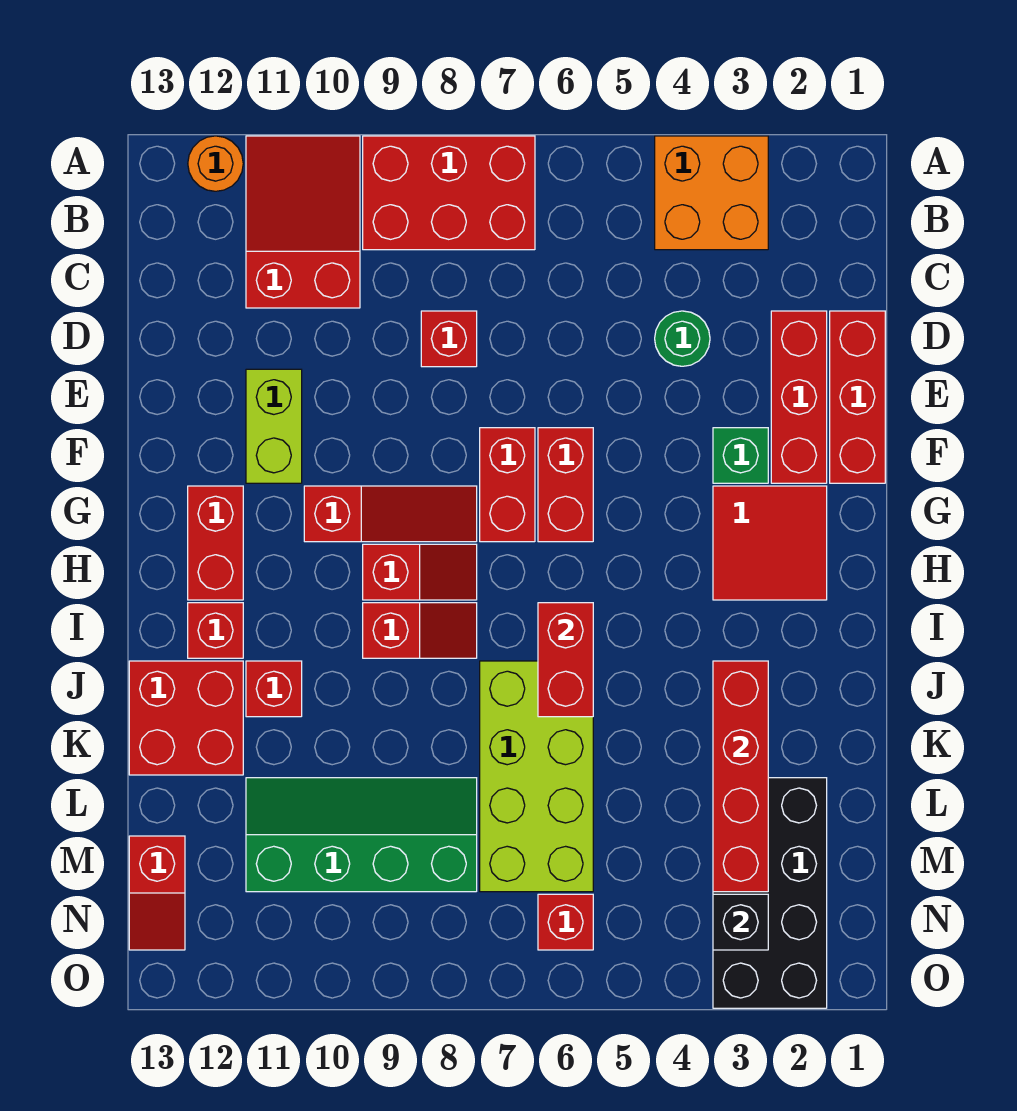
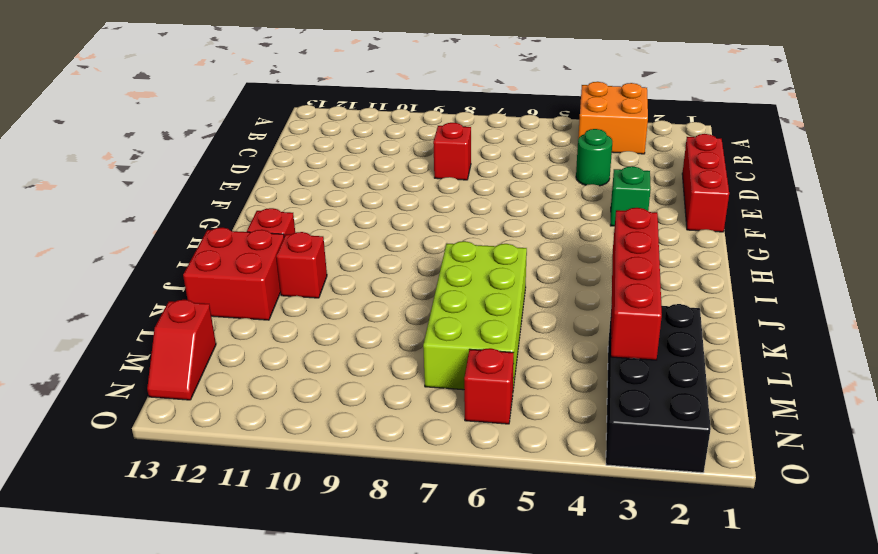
none -> red brick A7:B9 level 1
none -> red slope A10:C11 level 1 top C
none -> orange round brick A12 level 1

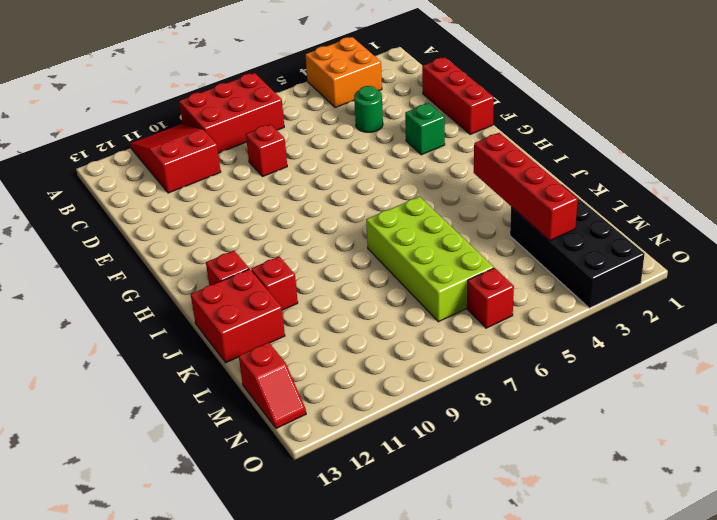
none -> orange round brick A12 level 1
none -> red brick D2:F2 level 1
none -> lime brick E11:F11 level 1

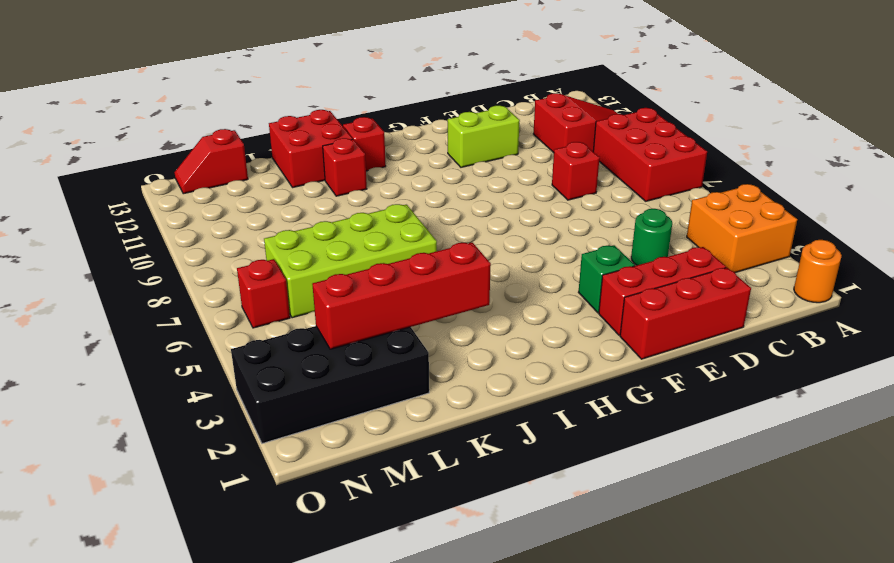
orange round brick A1 level 1 -> orange round brick A12 level 1
none -> red brick F6:G6 level 1
none -> red brick F7:G7 level 1
none -> red tile G2:H3 level 1

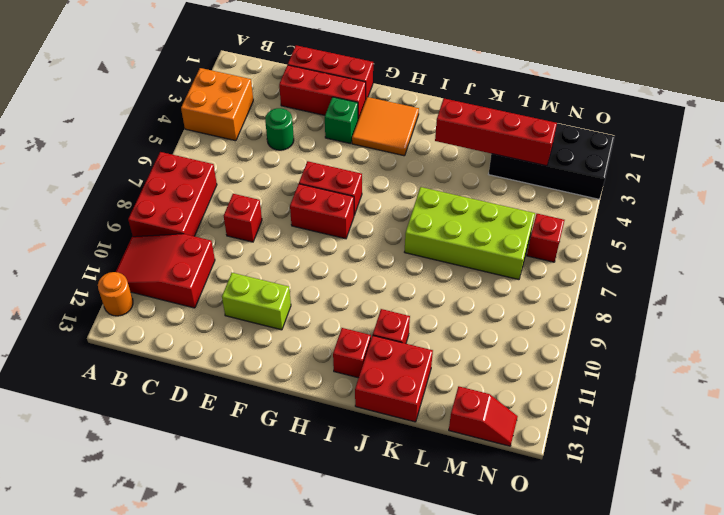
orange tile G2:H3 level 1 -> red tile G2:H3 level 1
none -> red slope G8:G10 level 1 top 10
none -> red brick G12:H12 level 1
none -> red slope H8:H9 level 1 top 9

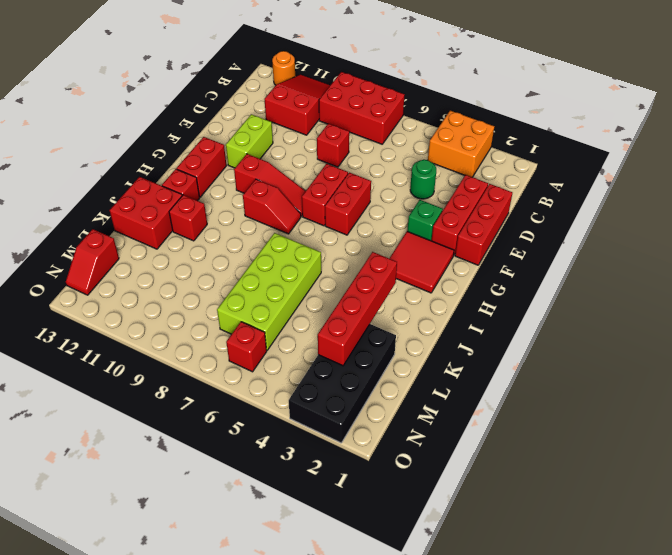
none -> red slope I8:I9 level 1 top 9
none -> green slope L8:M11 level 1 top M
none -> red brick I6:J6 level 2

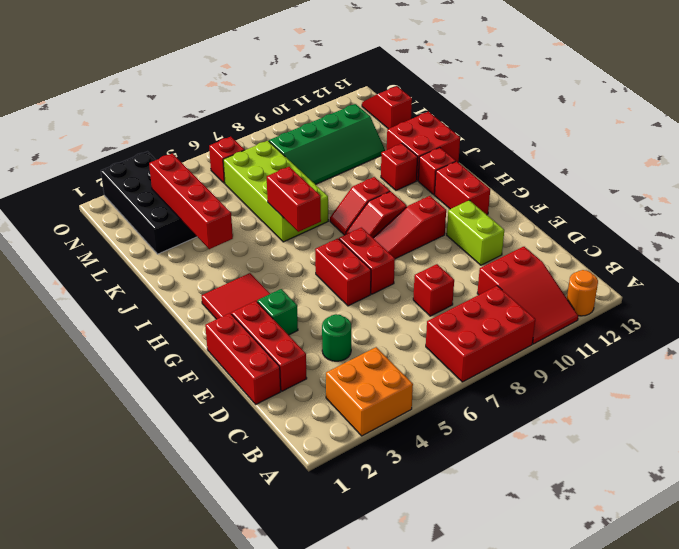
none -> black brick N3 level 2

